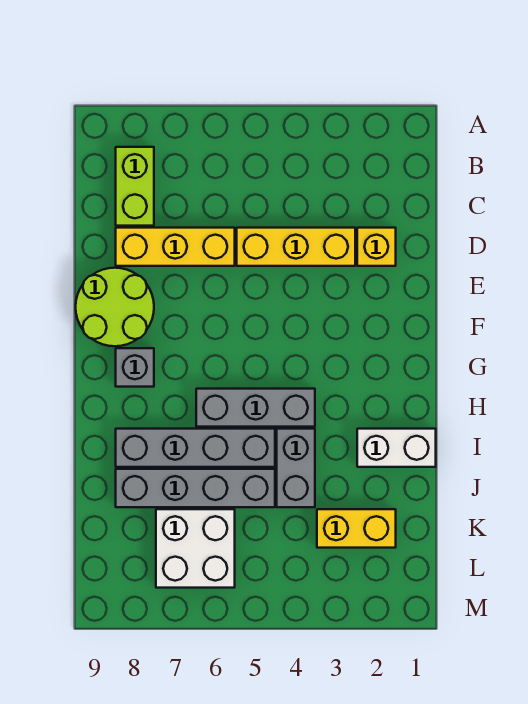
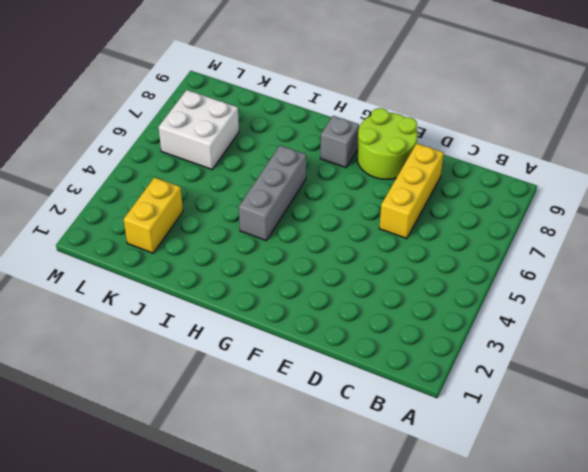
none -> lime brick B8:C8 level 1
none -> yellow brick D2 level 1
none -> yellow brick D3:D5 level 1

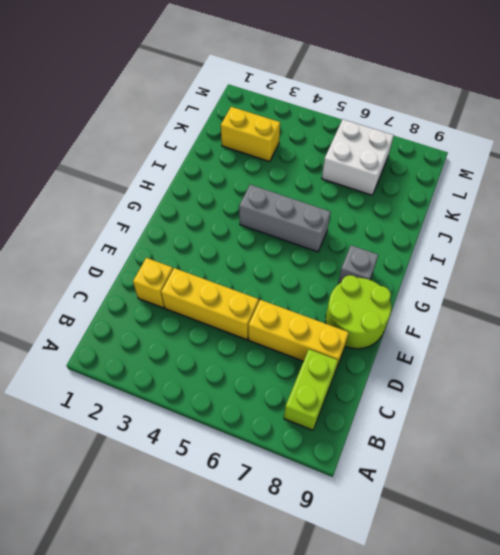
none -> white brick I1:I2 level 1
none -> grey brick I4:J4 level 1
none -> grey brick I5:I8 level 1

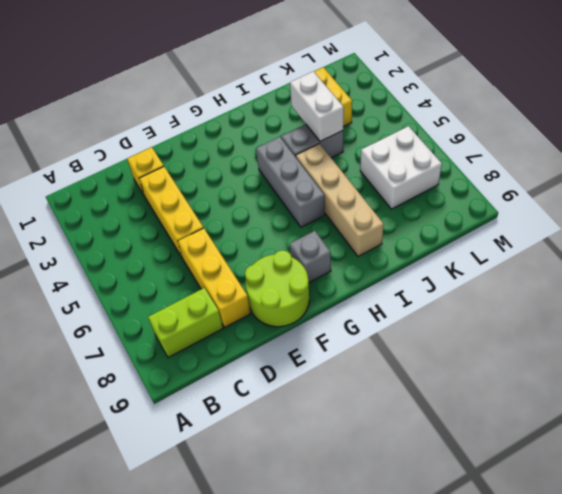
tan brick I5:I8 level 1 -> grey brick I5:I8 level 1
white brick J3:J4 level 2 -> white brick I1:I2 level 1
none -> grey brick J5:J8 level 1

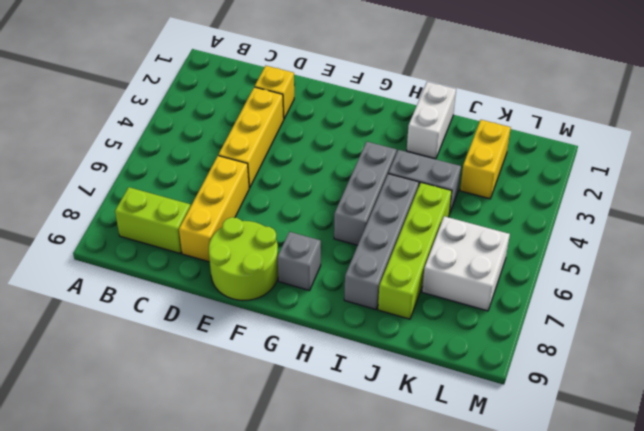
lime brick J5:J8 level 1 -> grey brick J5:J8 level 1

